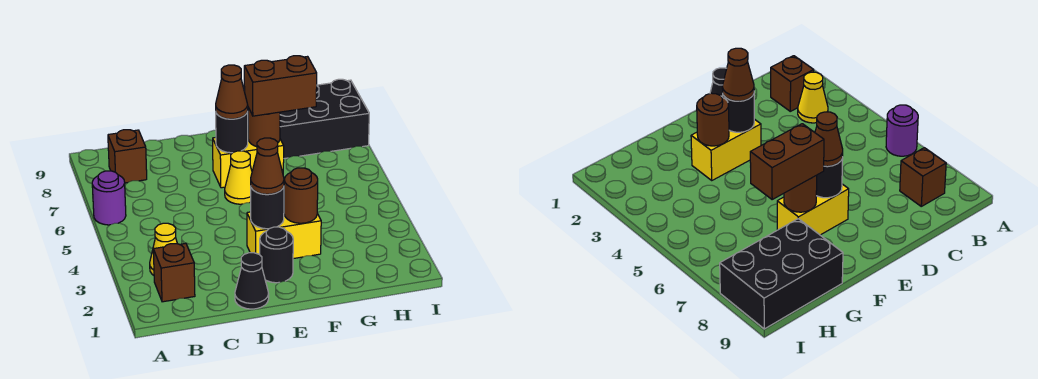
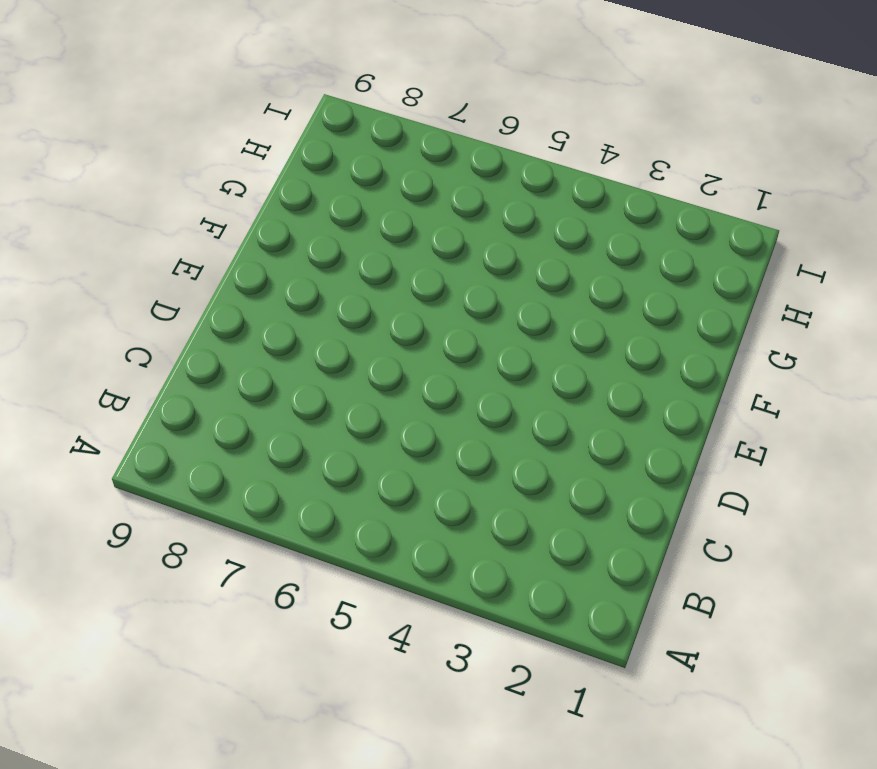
none -> purple round brick A6 level 1
none -> brown brick B2 level 1
none -> yellow cone B3 level 1

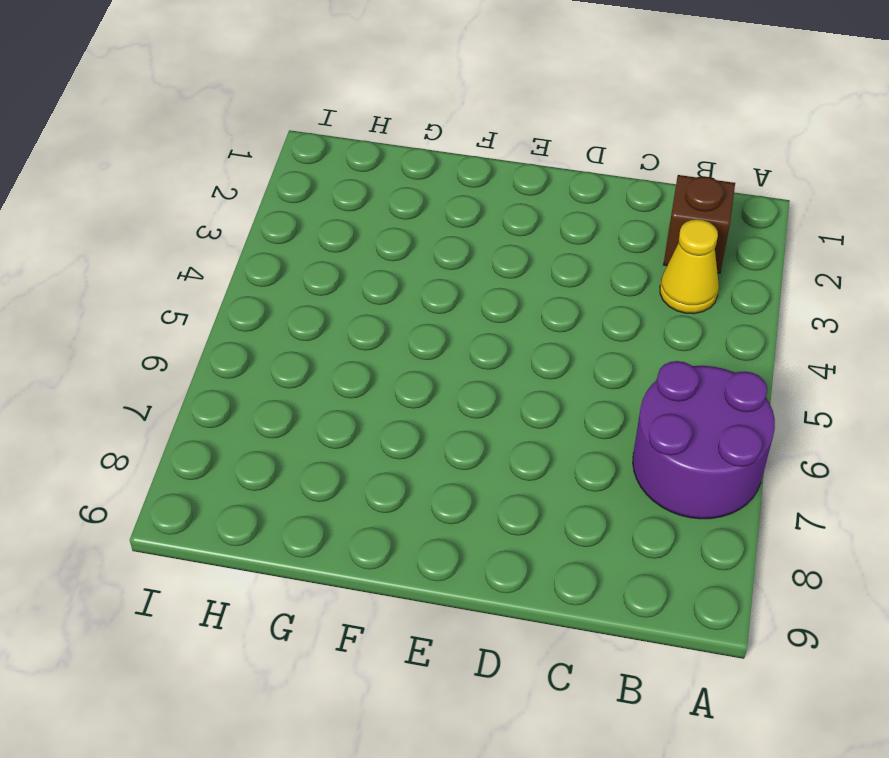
purple round brick A6:B7 level 1 -> purple round brick A6 level 1
none -> brown brick B8 level 1
none -> black cone D1 level 1
none -> black round brick E2 level 1

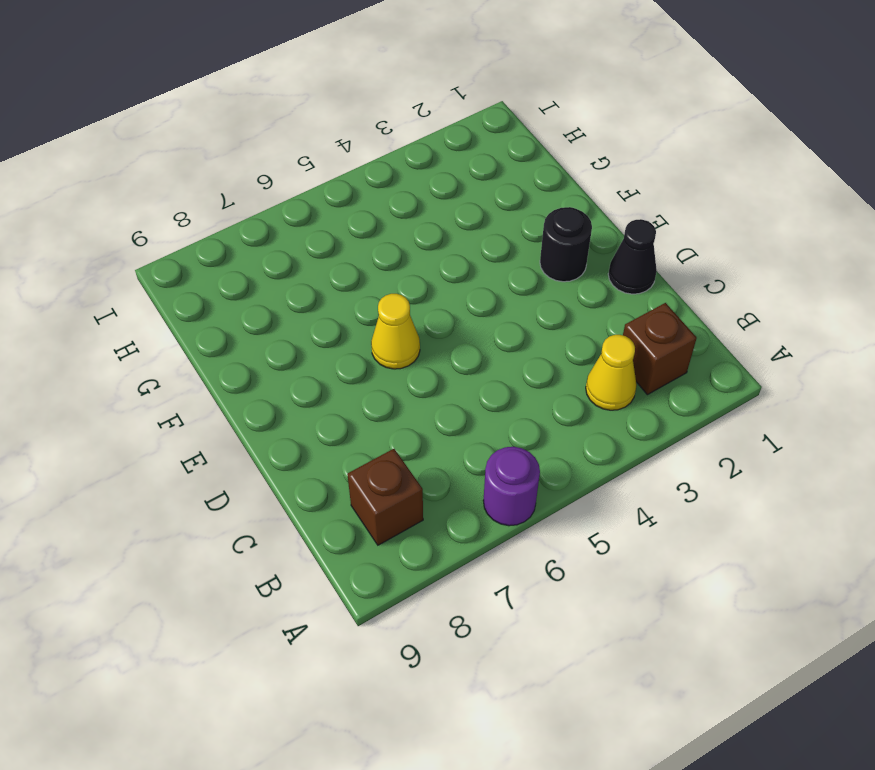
none -> yellow brick E3:F3 level 1
none -> yellow brick E7:F7 level 1
none -> black brick G8:I9 level 1

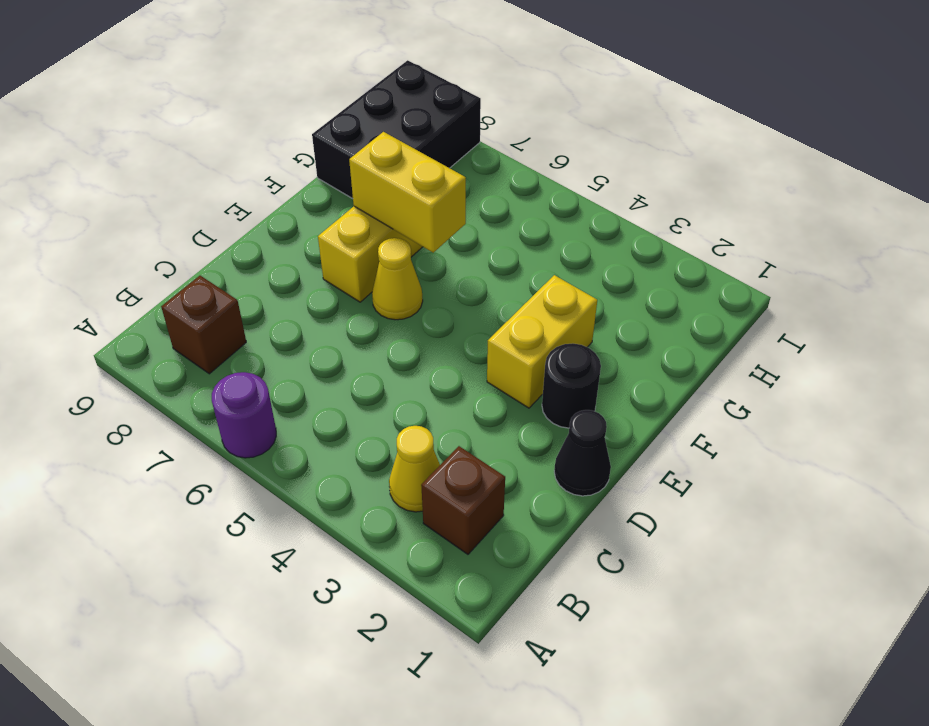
yellow brick F6:F7 level 2 -> brown round brick F7 level 2
none -> black round brick E3 level 2
none -> black round brick E7 level 2
none -> brown round brick F3 level 2

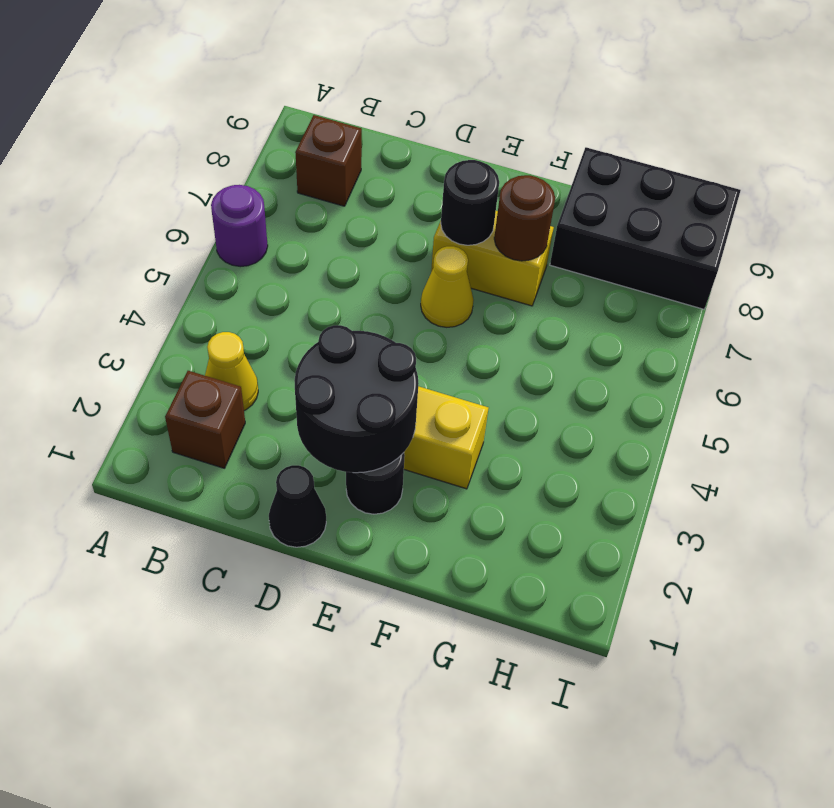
black round brick D2:E3 level 2 -> black round brick E3 level 2
none -> brown round brick F3 level 2
none -> brown cone E3 level 3
none -> brown cone E7 level 3

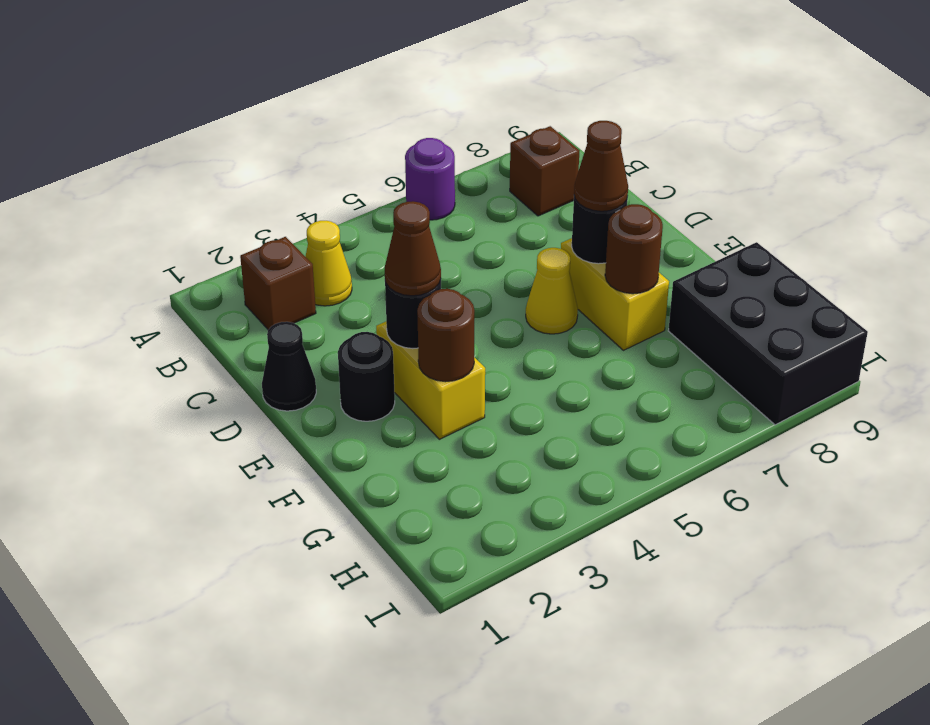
none -> brown brick F7:G7 level 3

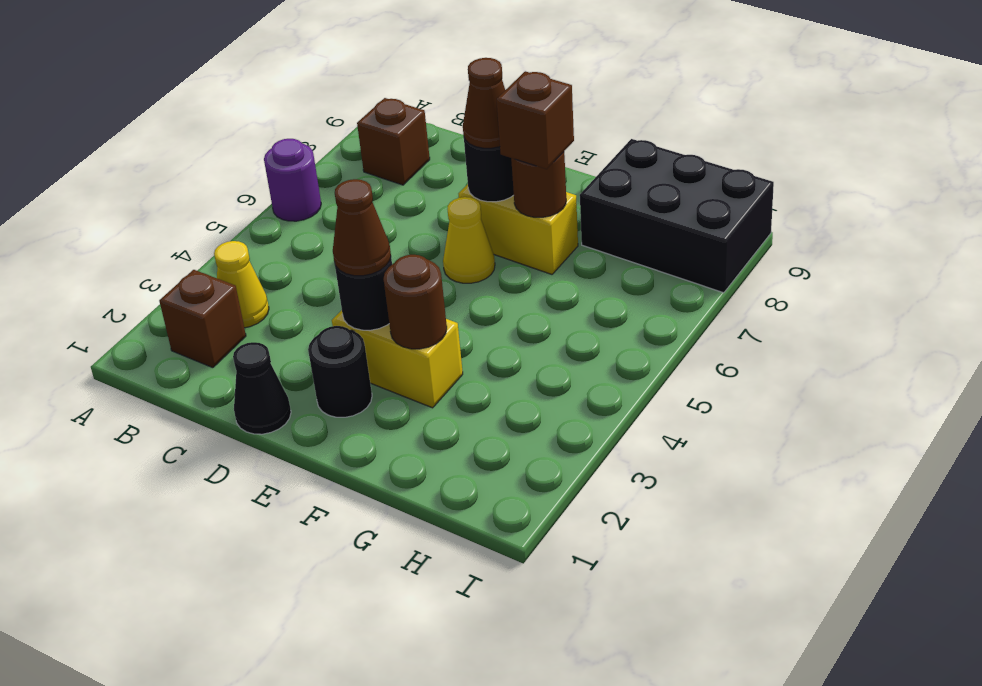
brown brick F7 level 3 -> brown brick F7:G7 level 3

